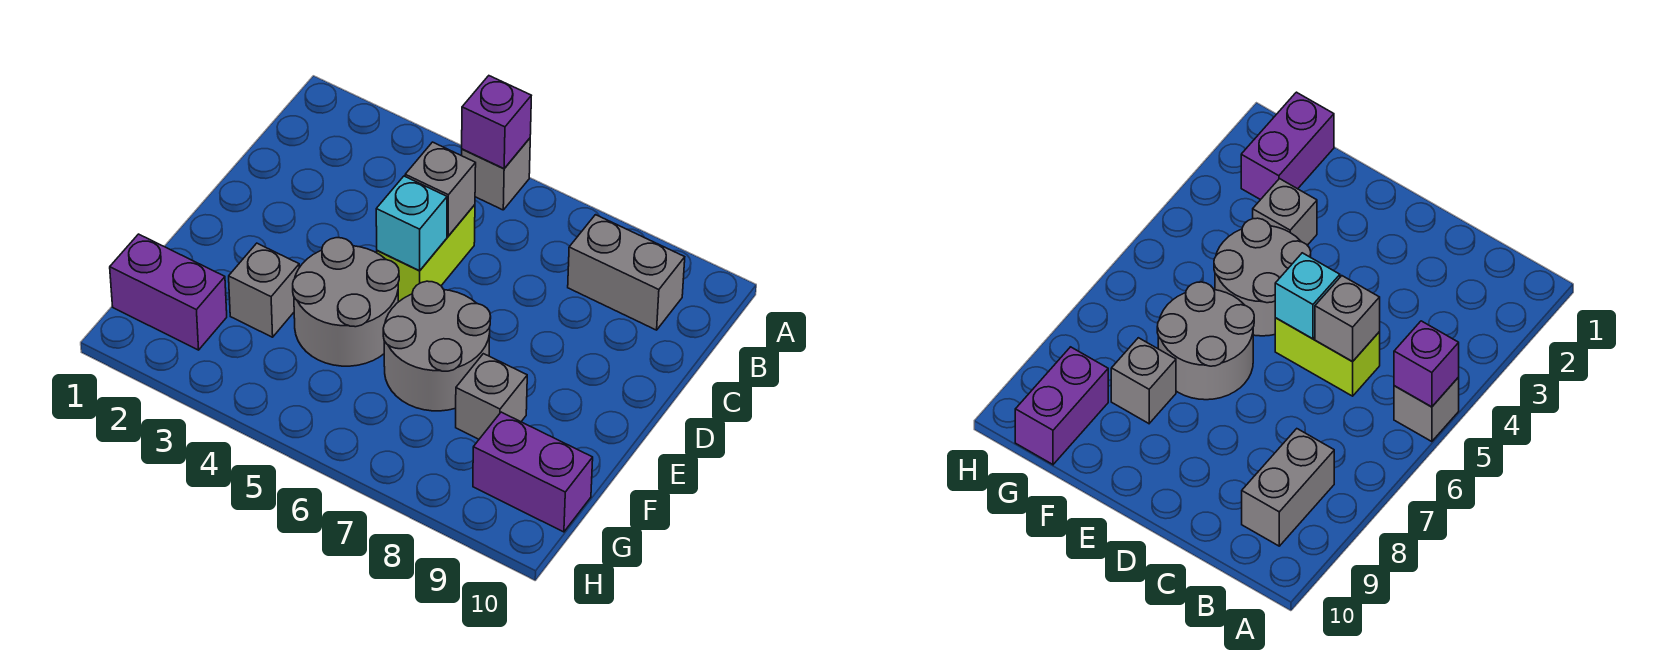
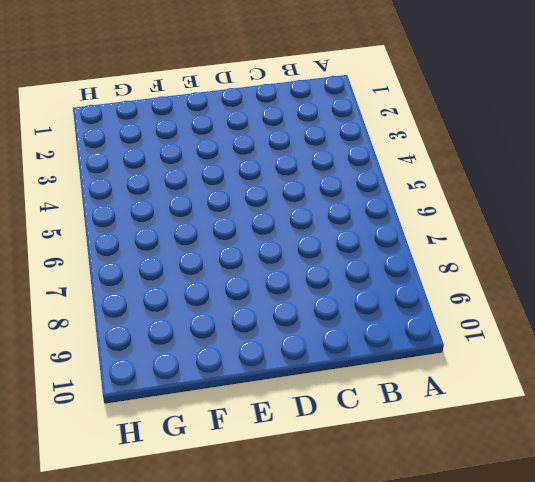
none -> grey brick A5 level 1
none -> grey brick B8:B9 level 1
none -> lime brick C5:D5 level 1

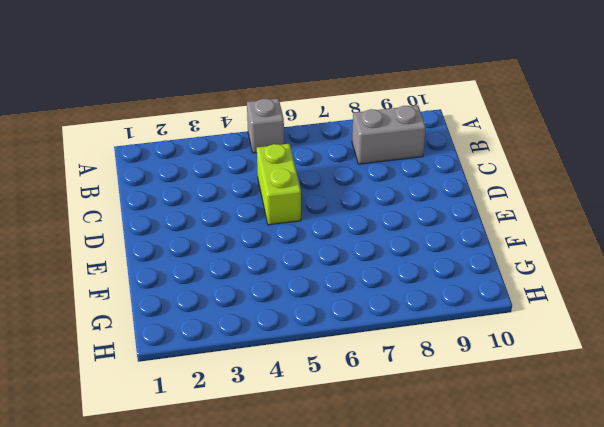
none -> grey round brick E4:F5 level 1
none -> grey round brick E6:F7 level 1
none -> grey brick F3 level 1

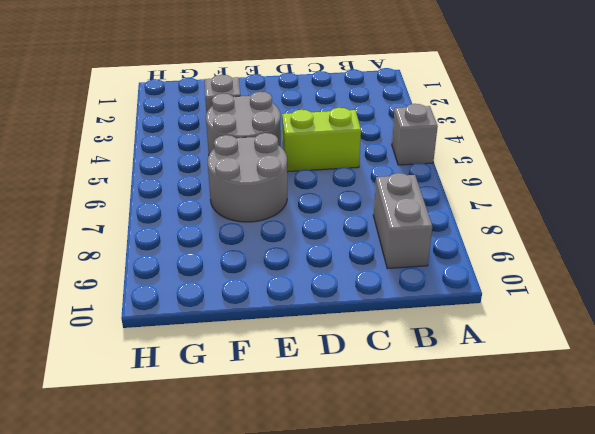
none -> grey brick F8 level 1
none -> purple brick G1:G2 level 1
none -> purple brick G9:G10 level 1

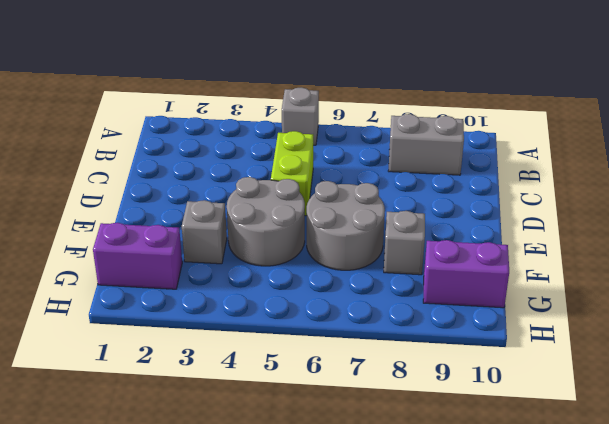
none -> purple brick A5 level 2
none -> grey brick C5 level 2
none -> cyan brick D5 level 2

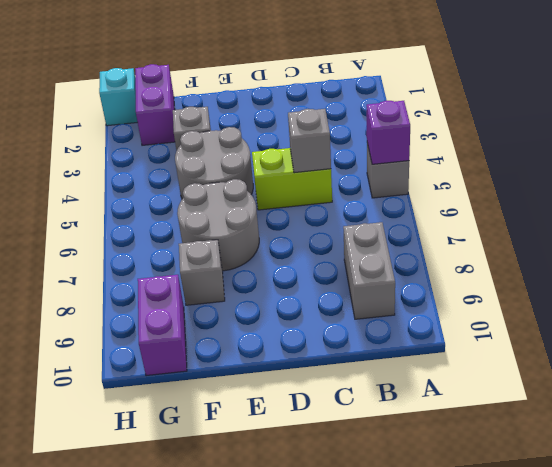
cyan brick H1 level 1 -> cyan brick D5 level 2

